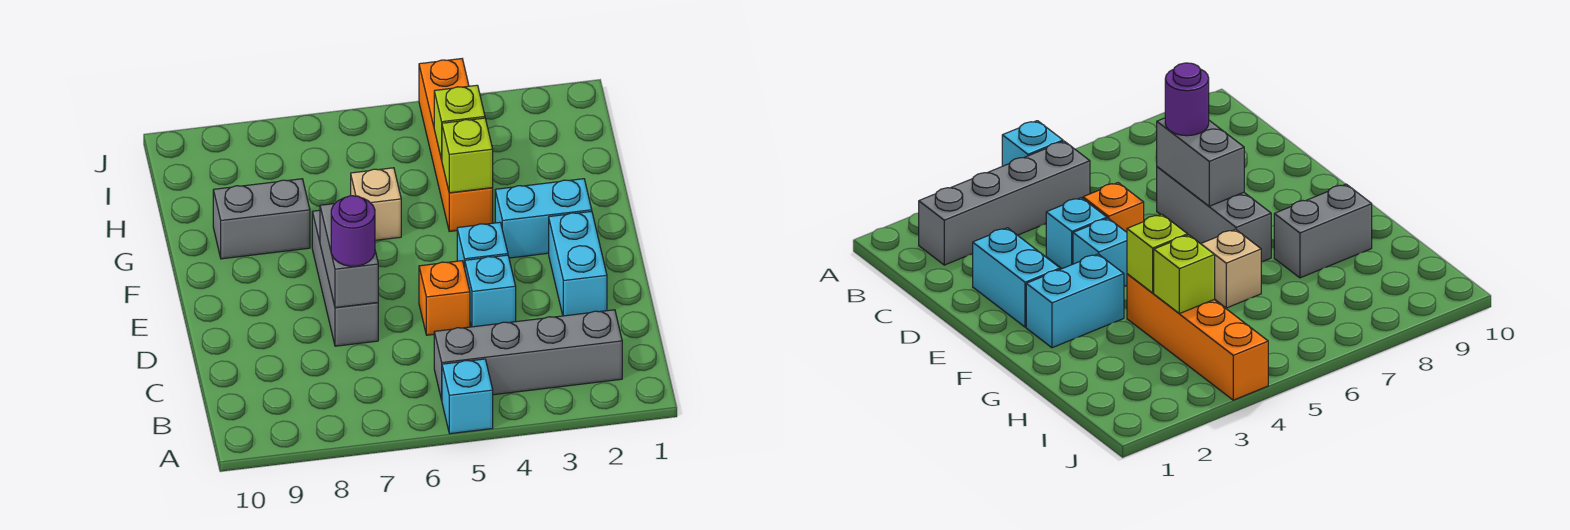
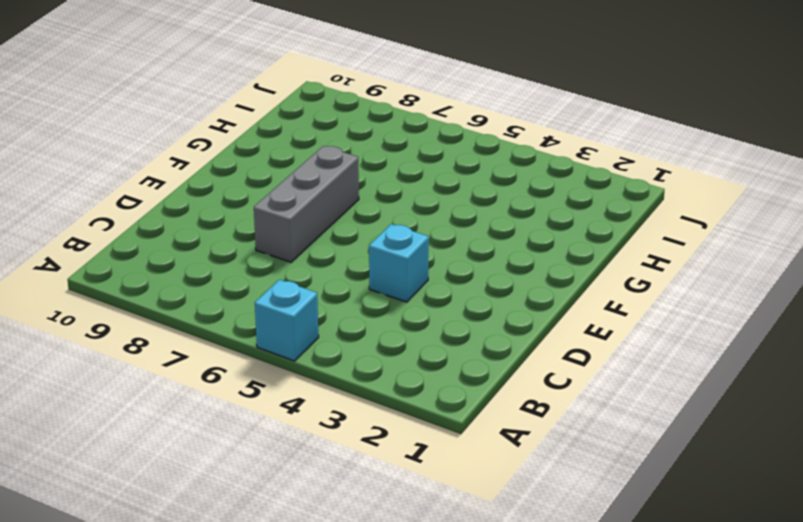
none -> grey brick B2:B5 level 1
none -> cyan brick D2:E2 level 1
none -> orange brick D5 level 1

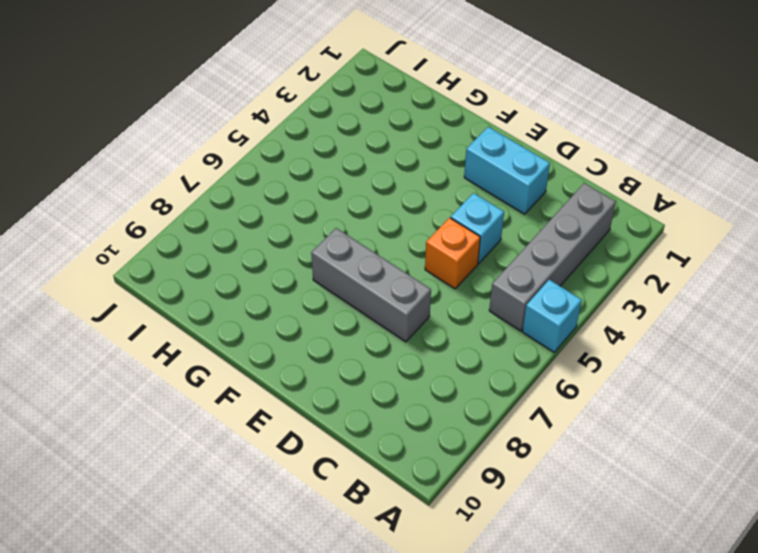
none -> cyan brick E4 level 1
none -> cyan brick F2:F3 level 1
none -> orange brick G4:J4 level 1

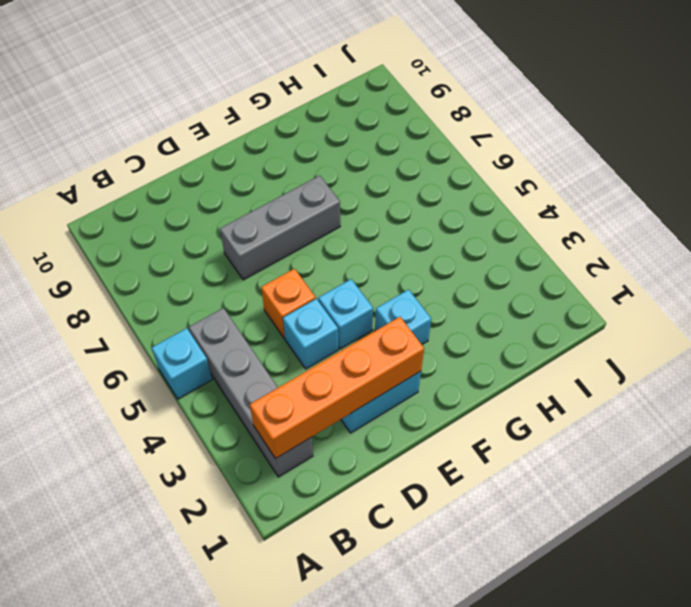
orange brick B2:E2 level 2 -> orange brick G4:J4 level 1
cyan brick F3 level 1 -> cyan brick F2:F3 level 1
none -> tan brick G6 level 1
none -> grey brick G8:G9 level 1
none -> grey brick D7:E7 level 2

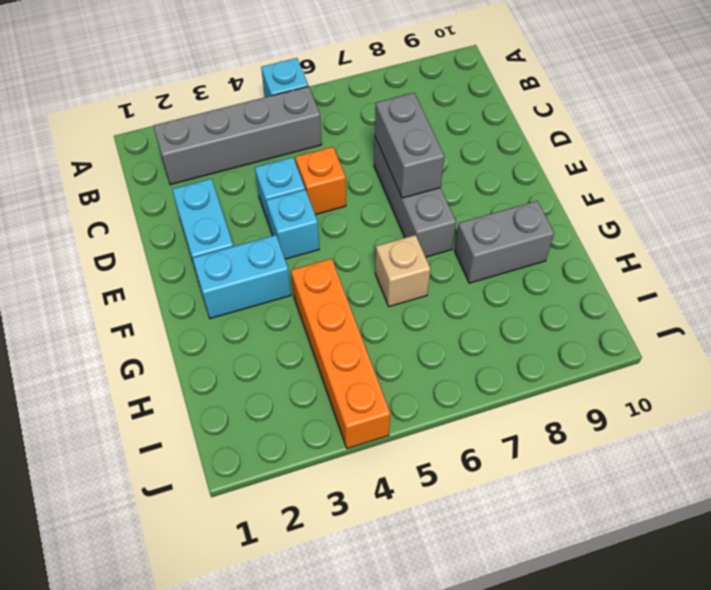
none -> lime brick G4 level 2
none -> lime brick H4 level 2
none -> purple round brick D7 level 3

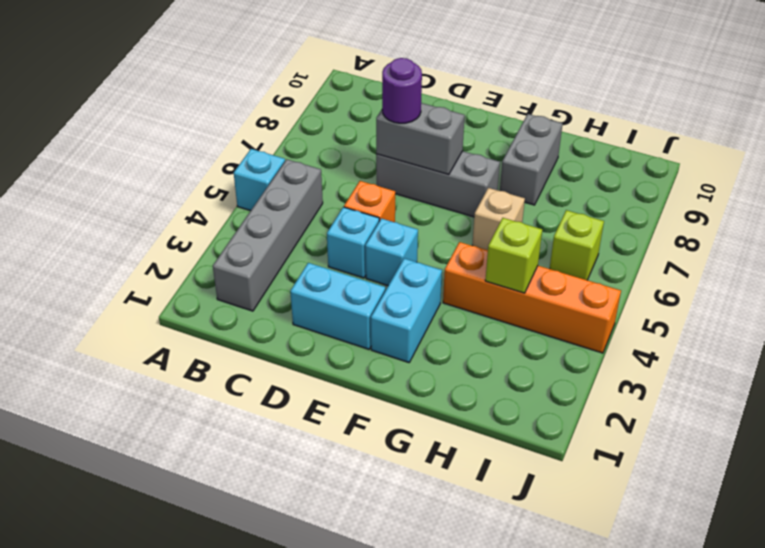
lime brick I6 level 1 -> lime brick G4 level 2

